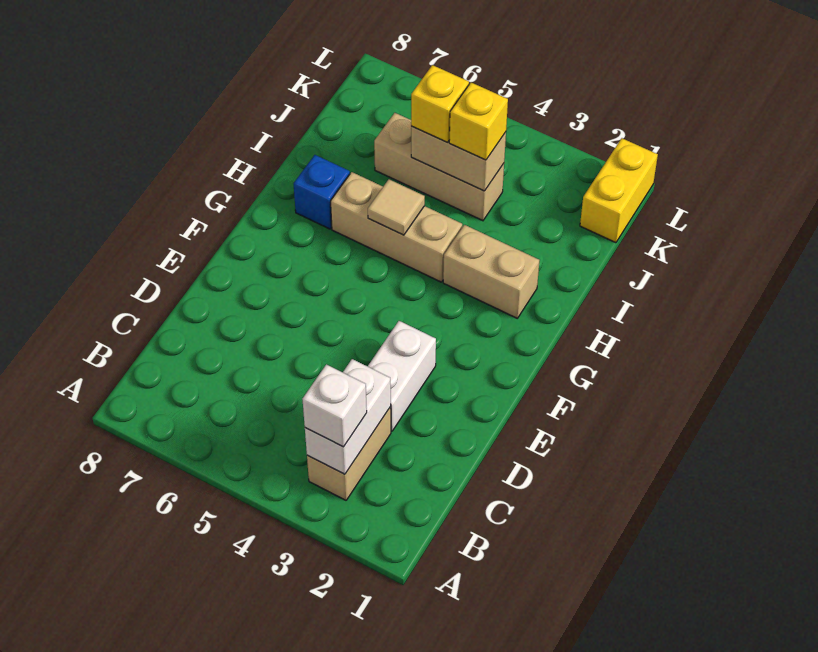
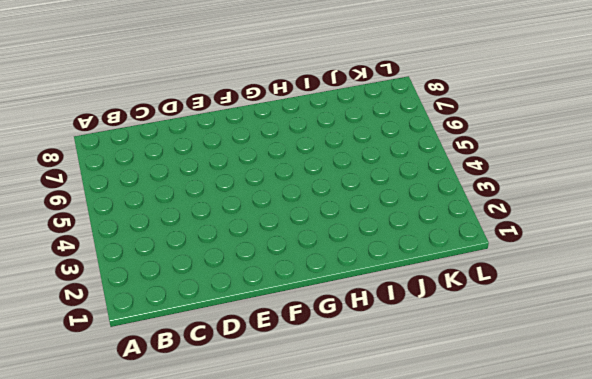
none -> tan brick B3:C3 level 1
none -> white brick D3:E3 level 1
none -> tan brick H2:H3 level 1

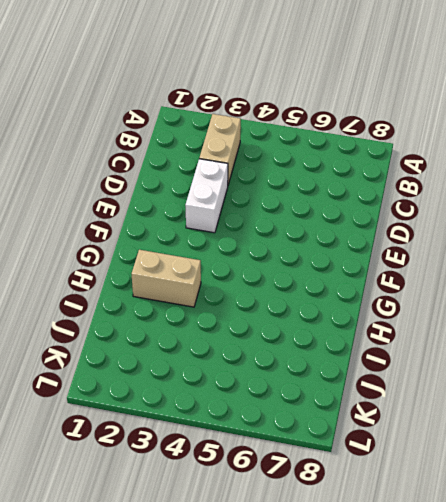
none -> tan brick H4:H6 level 1
none -> blue brick H7 level 1
none -> tan brick J4:J6 level 1

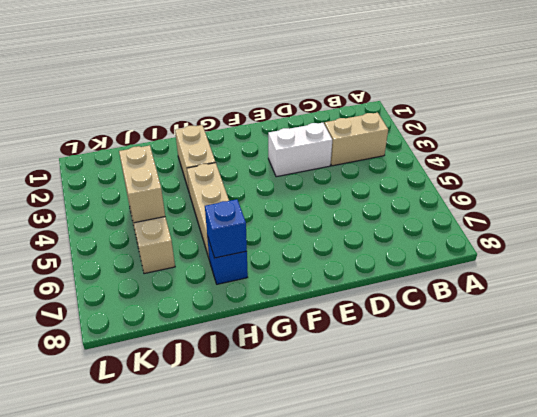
blue brick H7 level 2 -> none
none -> yellow brick K1:L1 level 1
none -> white brick B3:C3 level 2
none -> tan tile H5 level 2

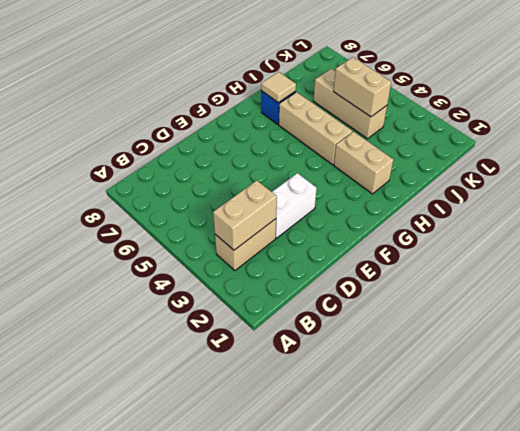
tan brick B3:C3 level 2 -> white brick B3:C3 level 2
tan tile H7 level 2 -> tan tile H5 level 2
none -> yellow brick K1:L1 level 1
none -> white brick B3 level 3
none -> yellow brick J4 level 3

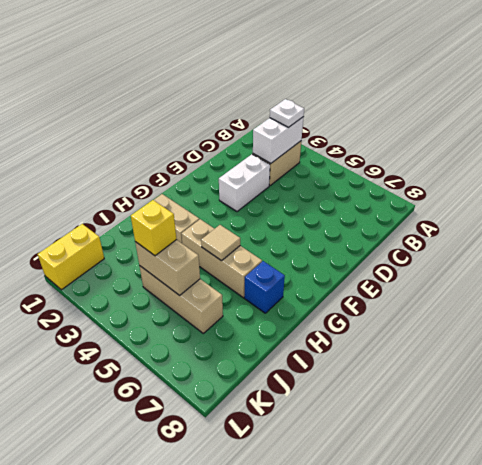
white plate B3 level 3 -> white brick B3 level 3
none -> yellow brick J5 level 3

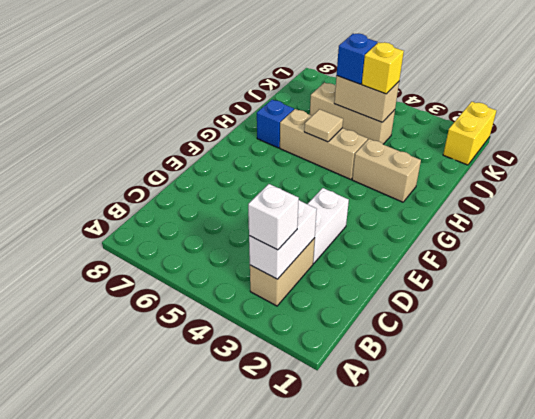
blue brick J5 level 3 -> yellow brick J5 level 3

